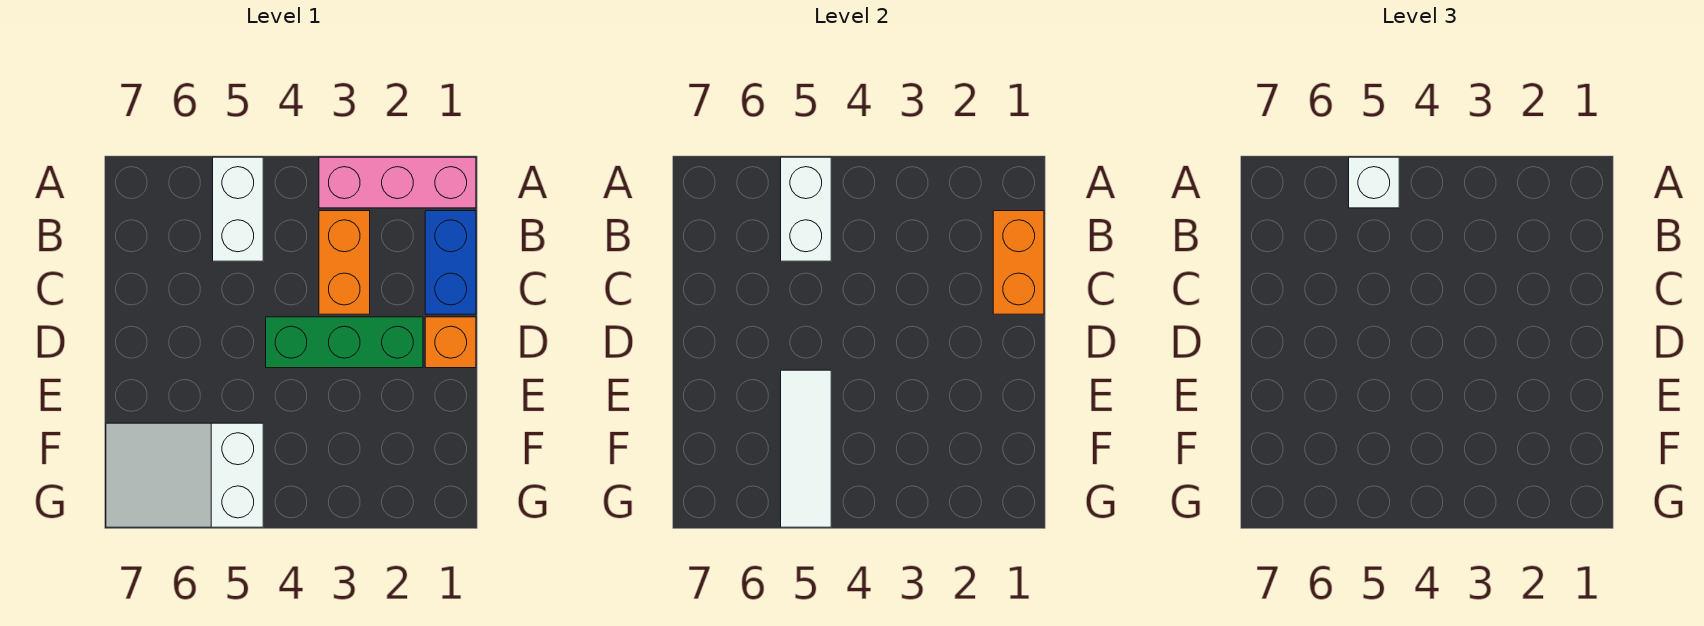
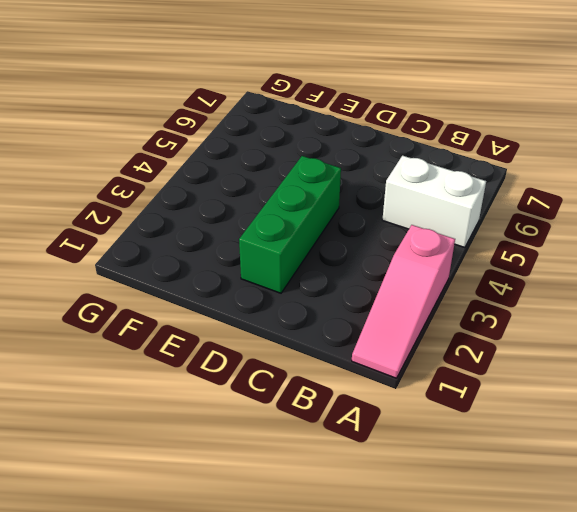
pink slope A1:A3 level 1 top 3 -> pink brick A1:A3 level 1
none -> blue brick B1:C1 level 1
none -> orange brick B3:C3 level 1

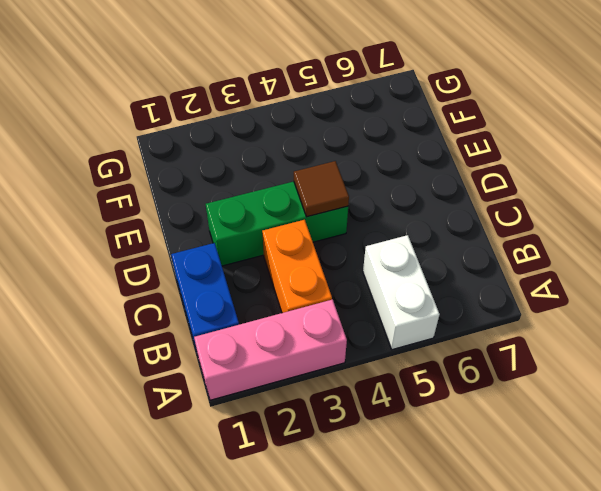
brown tile D4 level 2 -> none
none -> orange brick D1 level 1
none -> white slope F5:G7 level 1 top 5

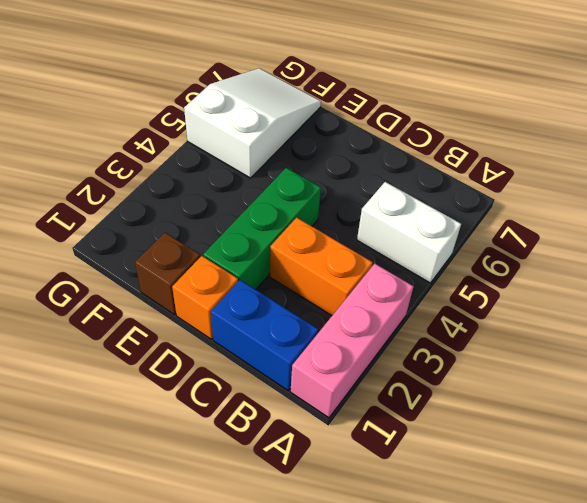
brown brick E1 level 1 -> none
none -> white brick A5:B5 level 2
none -> orange brick B1:C1 level 2

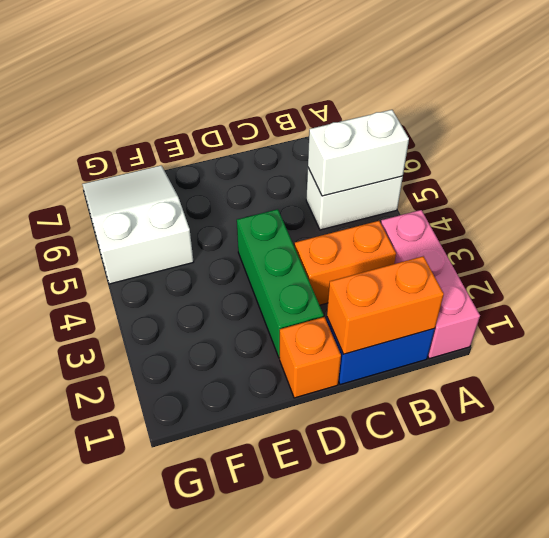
none -> white tile E5:G5 level 2
none -> white brick A5 level 3

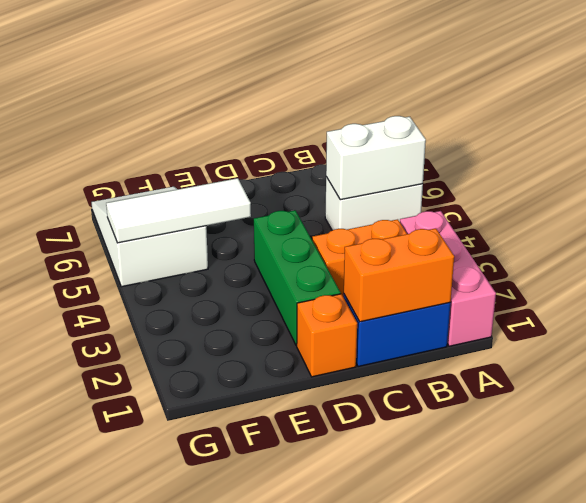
none -> white brick A5 level 3

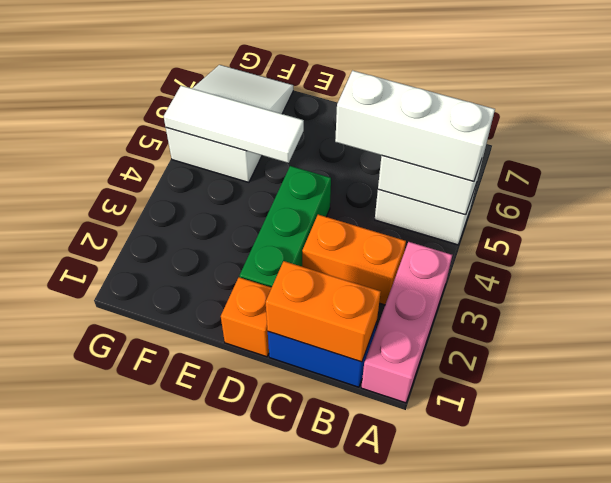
white brick A5:C5 level 3 -> white brick A5 level 3

